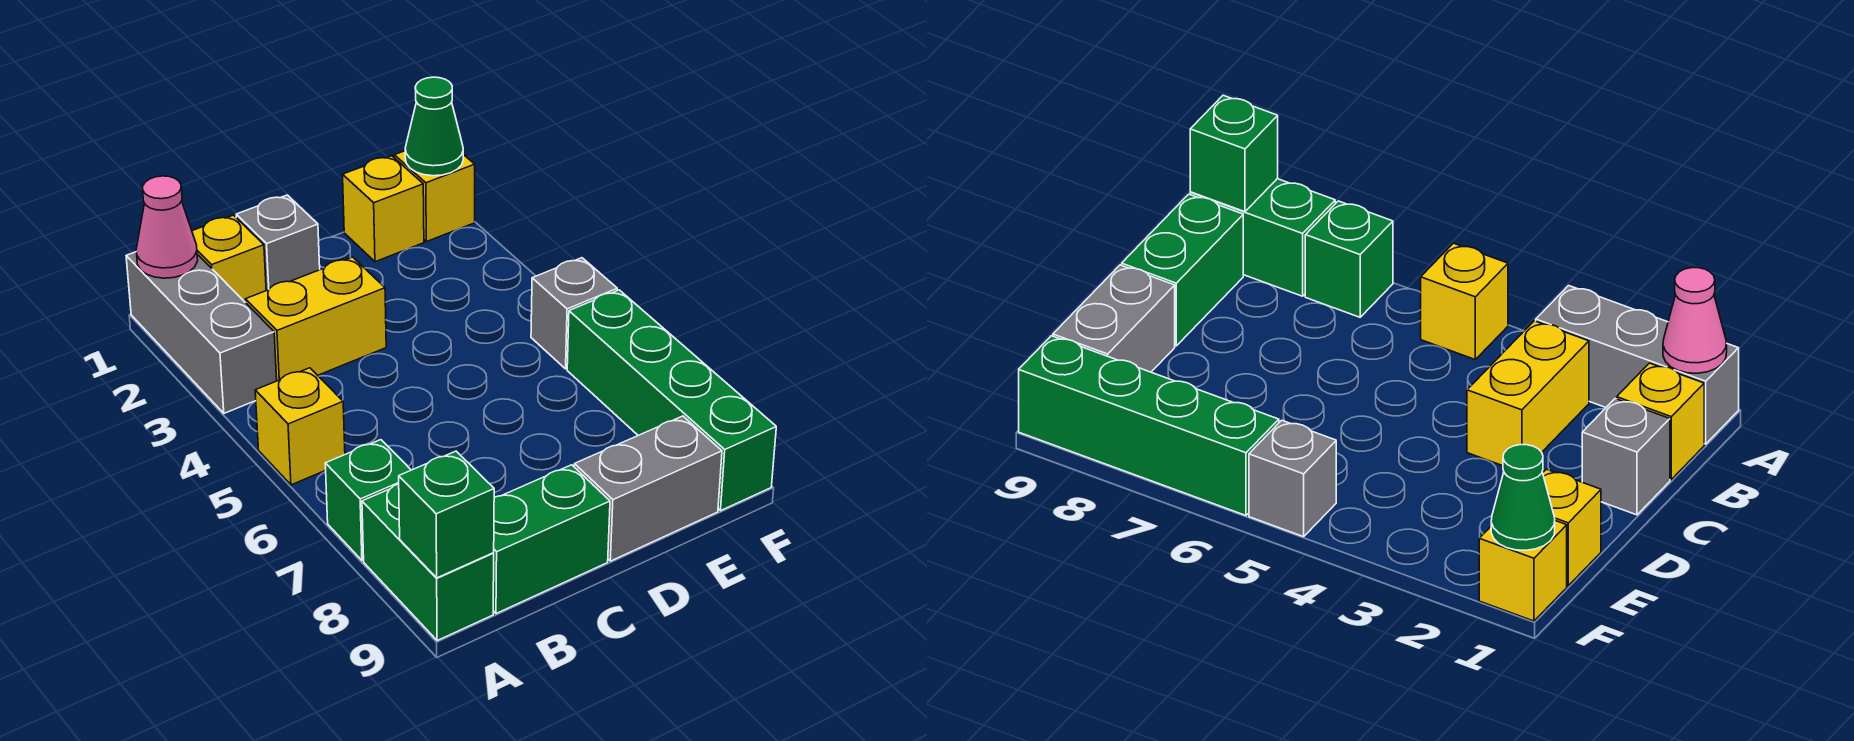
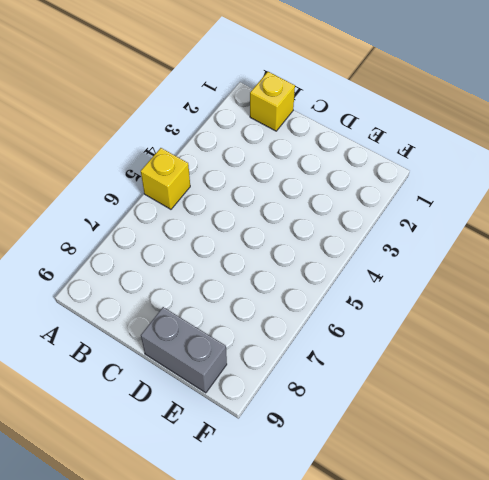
none -> grey brick A1:A3 level 1
none -> green brick A7 level 1
none -> green brick A8:A9 level 1

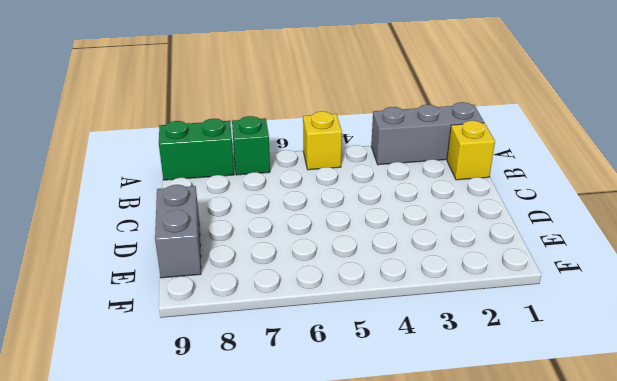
none -> yellow brick B3:C3 level 1
none -> green brick B9:C9 level 1
none -> grey brick C1 level 1

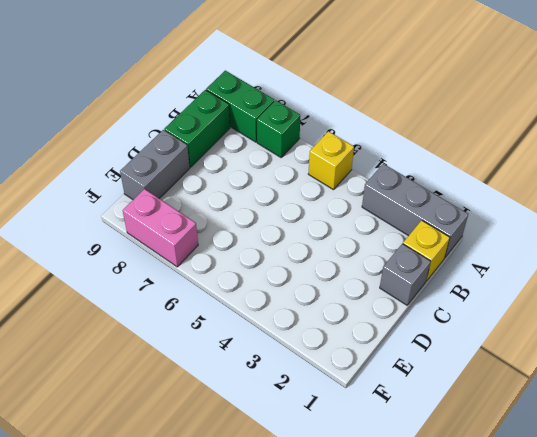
pink brick F7:F8 level 1 -> green brick F6:F9 level 1
none -> yellow brick B3:C3 level 1
none -> yellow brick E1 level 1
none -> yellow brick F1 level 1

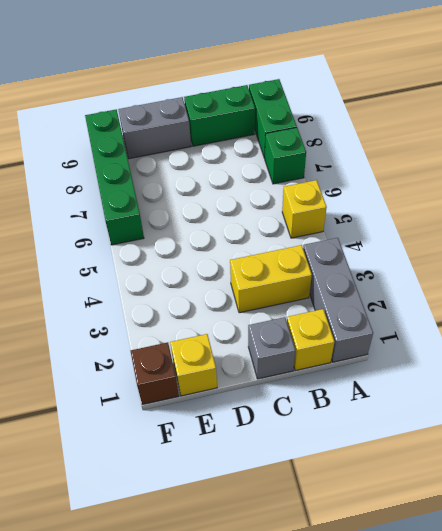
brown brick F1 level 1 -> yellow brick F1 level 1
none -> grey brick F5 level 1
none -> pink cone A1 level 2
none -> green brick A9 level 2

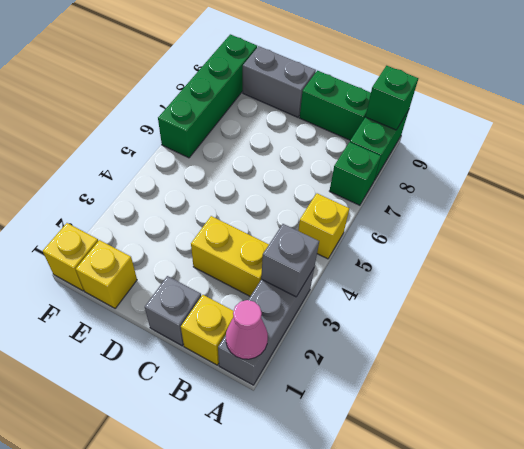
grey brick A3 level 2 -> grey brick F5 level 1
none -> green cone F1 level 2

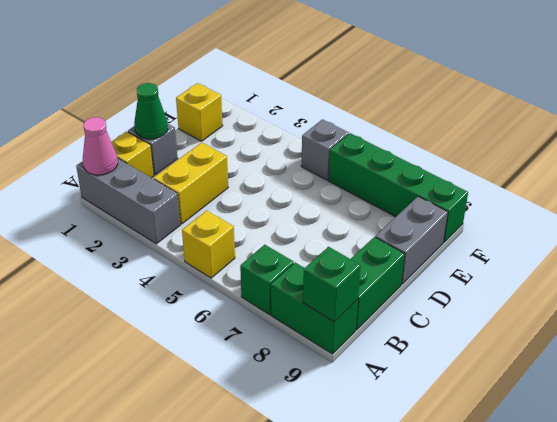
green cone C1 level 2 -> green cone F1 level 2
none -> yellow brick F1 level 1

